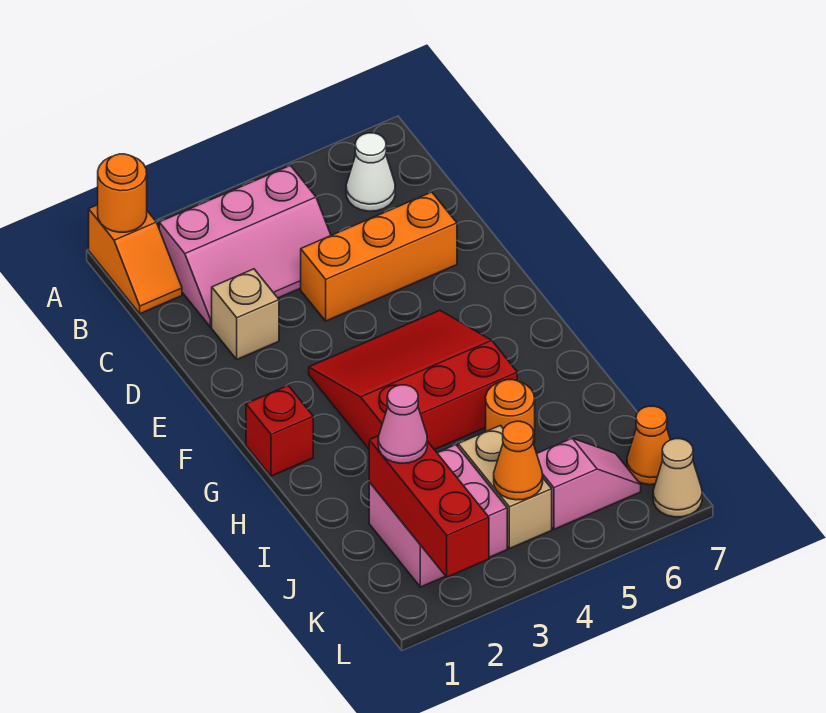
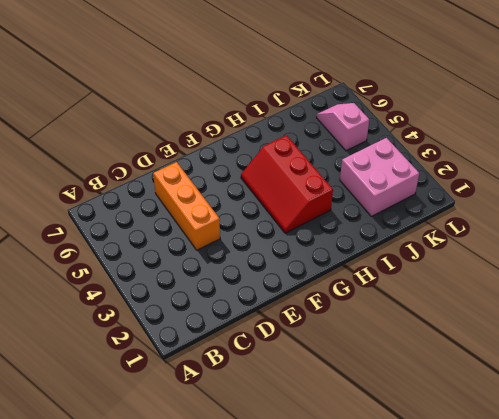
red slope G3:H5 level 1 top H -> red slope F3:H5 level 1 top H
none -> orange slope A1:B1 level 1 top A
none -> pink slope B2:C4 level 1 top B
none -> white cone B6 level 1

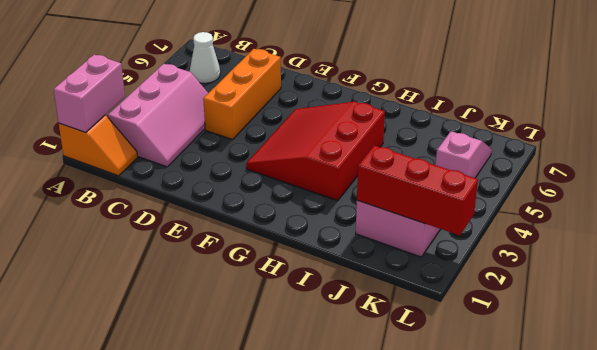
pink brick A1:A2 level 2 -> orange round brick A1 level 2
none -> tan brick D2 level 1
none -> red brick G1 level 1
none -> orange round brick I5 level 1

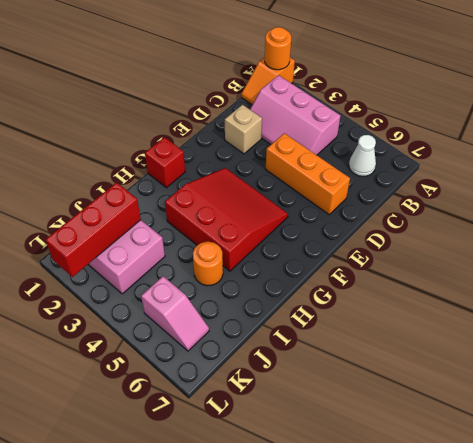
none -> tan brick J4:K4 level 1
none -> orange cone K7 level 1
none -> tan cone L7 level 1

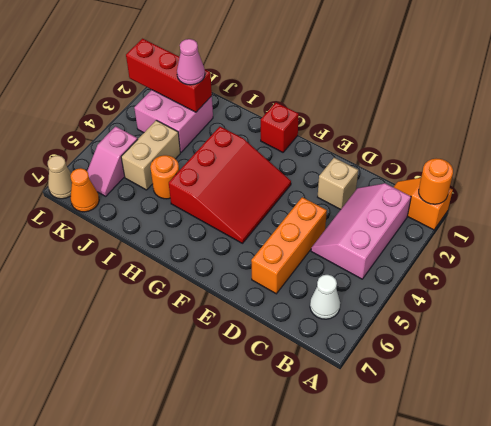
tan brick J4:J5 level 1 -> tan brick J4:K4 level 1
none -> orange cone K4 level 2

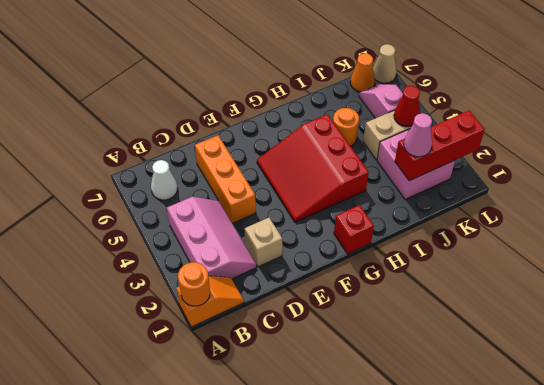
red cone K4 level 2 -> orange cone K4 level 2

